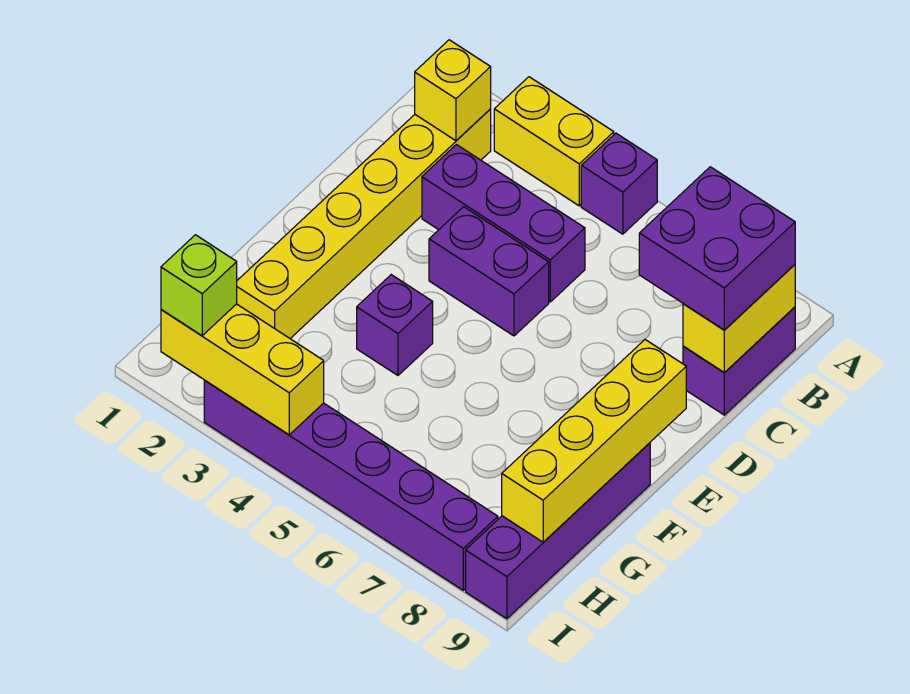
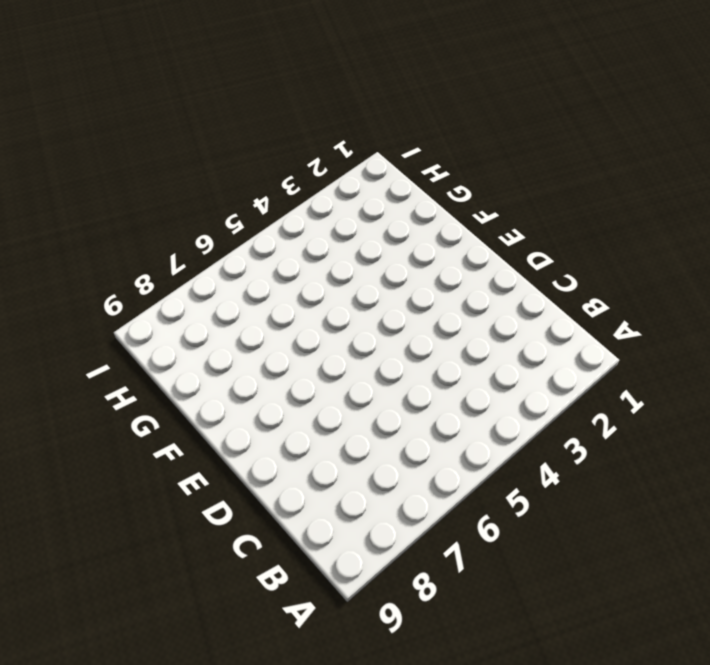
none -> yellow brick A3:A4 level 1
none -> purple brick A5 level 1
none -> yellow brick B2:G2 level 1

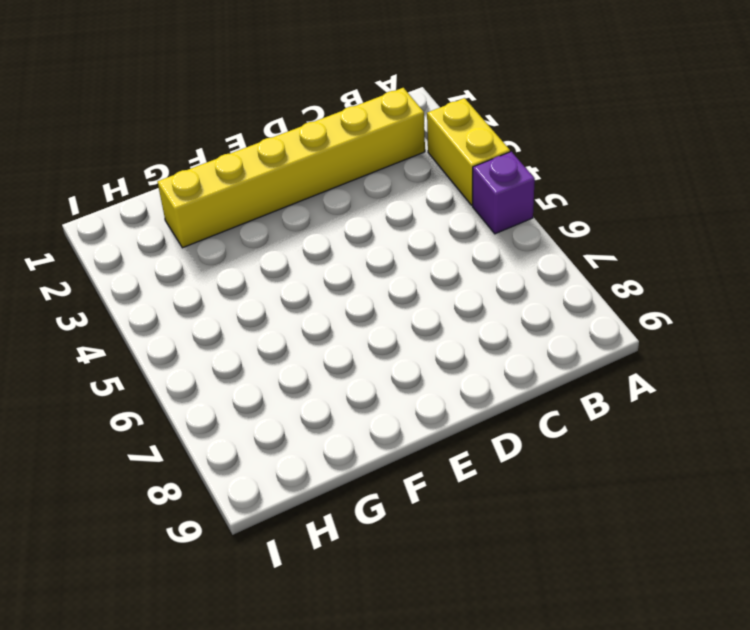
none -> purple brick B9:C9 level 1
none -> purple brick C3:C5 level 1
none -> purple brick D4:D5 level 1

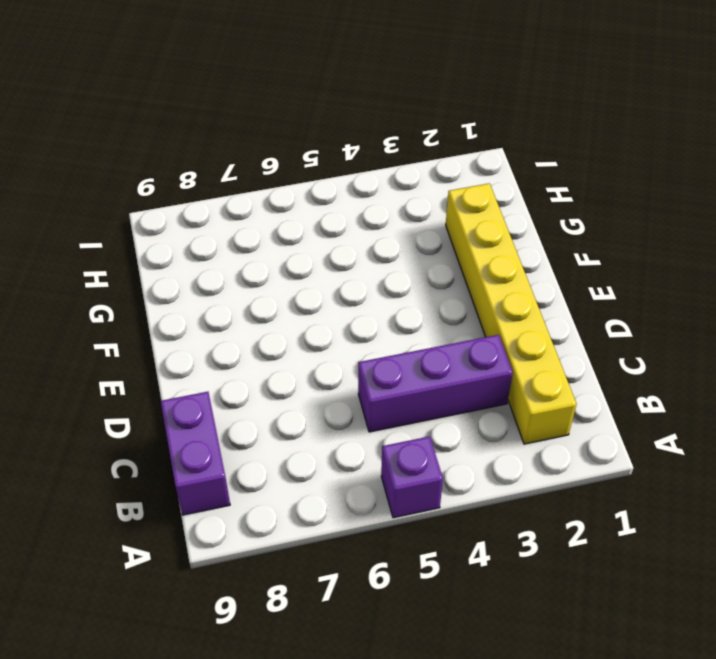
none -> yellow brick A3:A4 level 1
none -> purple brick D4:D5 level 1
none -> purple brick F4 level 1

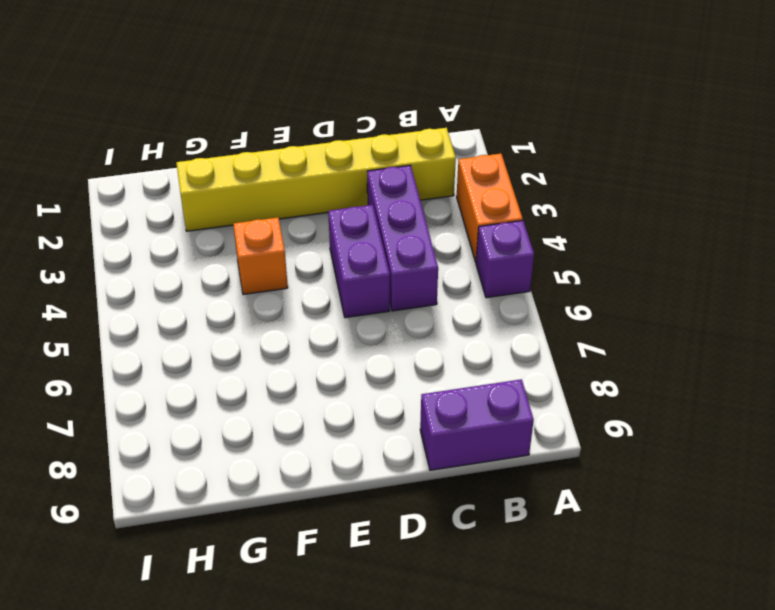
orange brick A3:A4 level 1 -> yellow brick A3:A4 level 1
orange brick F4 level 1 -> purple brick F4 level 1
none -> purple brick F9:I9 level 1
none -> purple brick I3:I8 level 1
none -> yellow brick B2 level 2

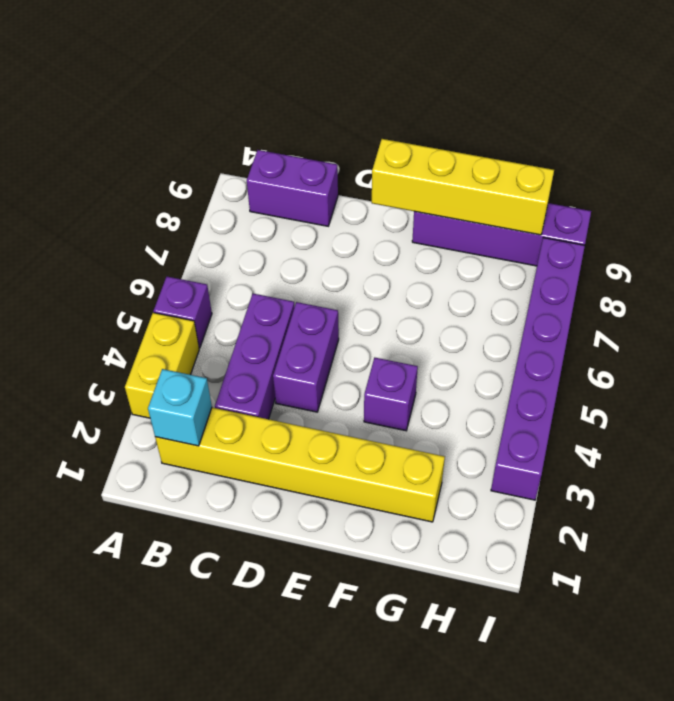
cyan brick B2 level 2 -> yellow brick B2 level 2
none -> yellow brick B9:C9 level 2
none -> yellow brick I2:I4 level 2
none -> purple brick B8:C9 level 3

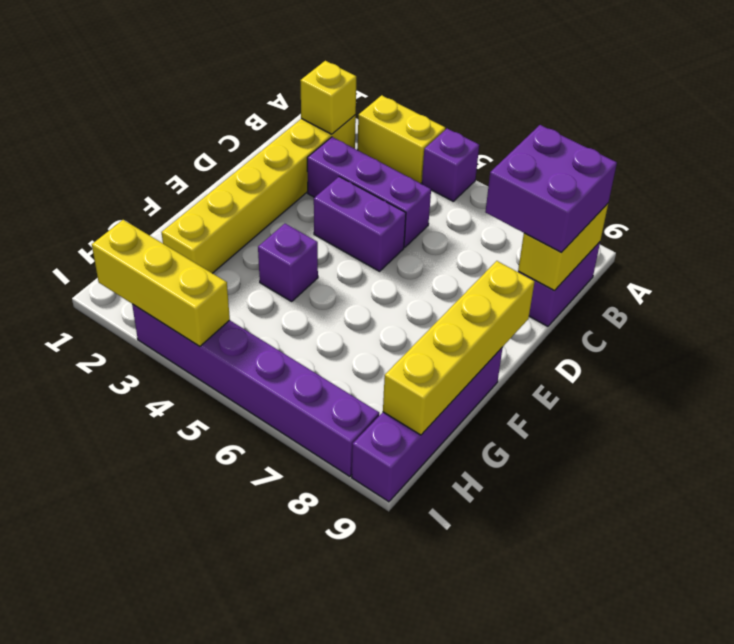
none -> lime brick I2 level 3

